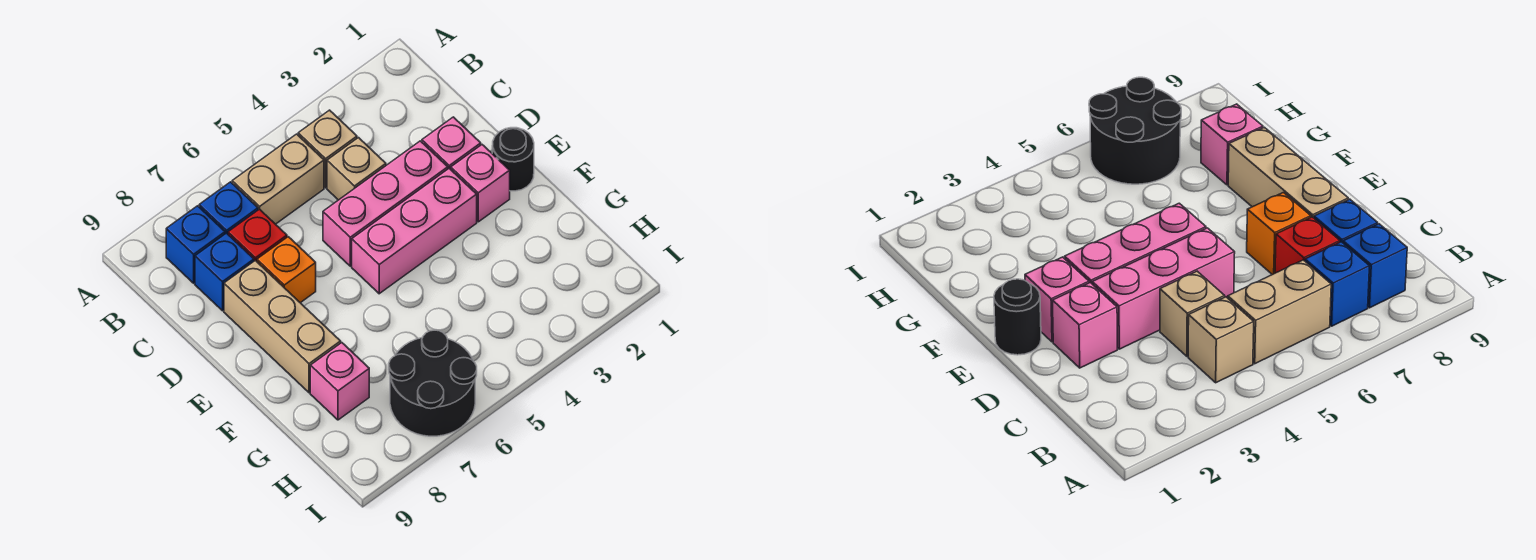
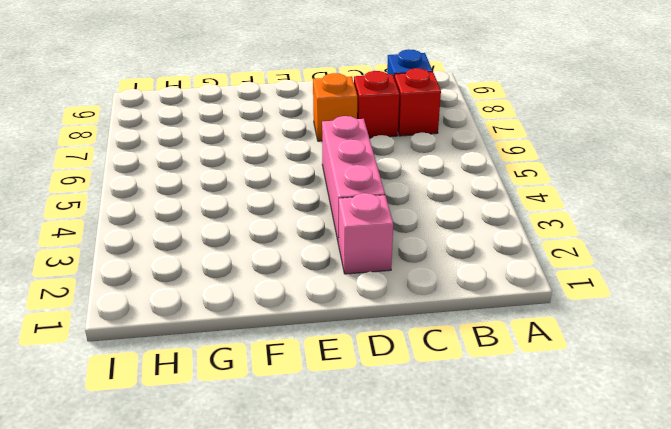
red brick B7 level 1 -> blue brick B7 level 1
none -> tan brick B4 level 1
none -> tan brick B5:B6 level 1
none -> tan brick C4 level 1

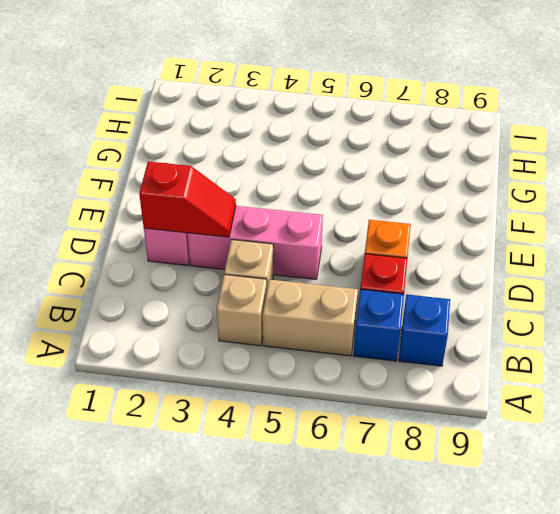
red slope D2:D3 level 2 top 2 -> none
none -> blue brick C8 level 1
none -> tan brick D8:F8 level 1
none -> black round brick E1 level 1

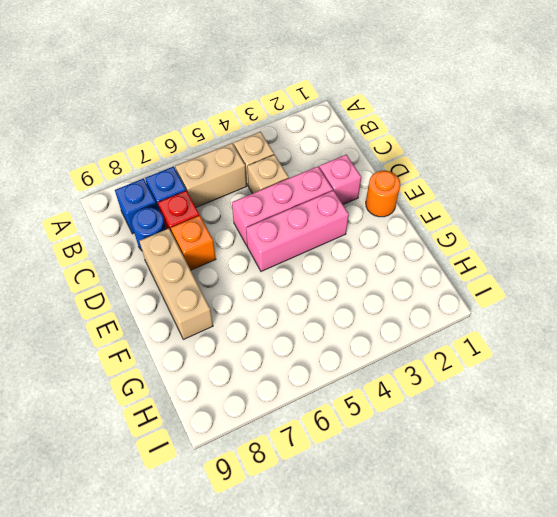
blue round brick C8 level 1 -> blue brick C8 level 1
orange round brick E1 level 1 -> black round brick E1 level 1
none -> pink brick E2 level 1
none -> pink brick G8 level 1
none -> black round brick H6:I7 level 1

